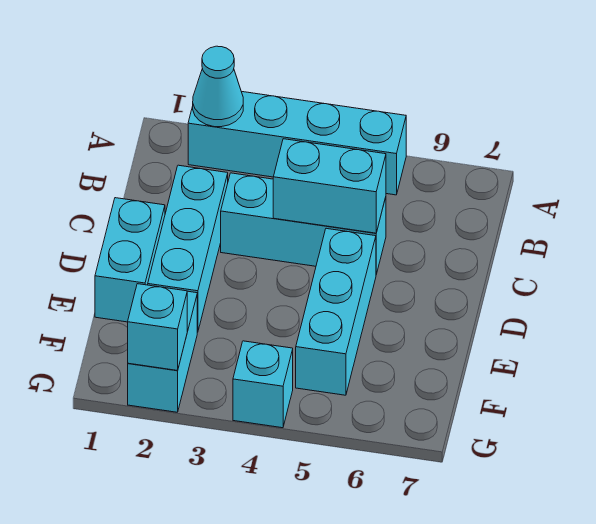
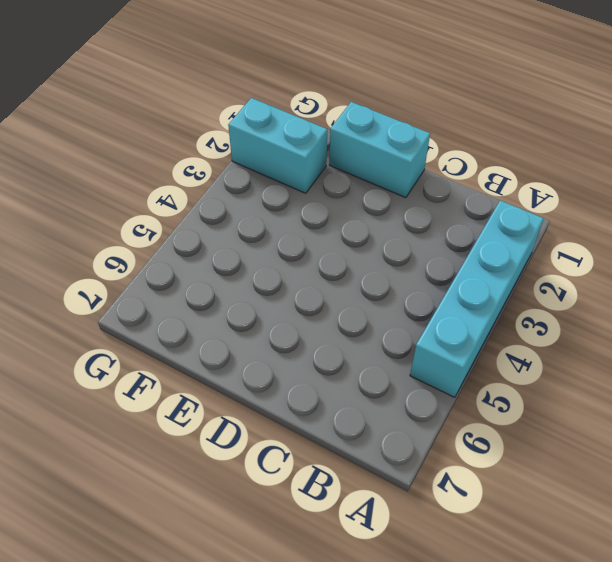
none -> cyan brick C2:E2 level 1
none -> cyan brick C3:C5 level 1

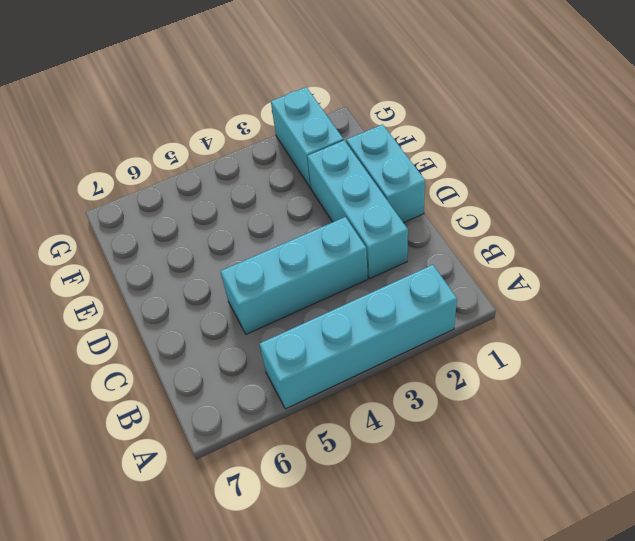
none -> cyan brick D5:F5 level 1
none -> cyan brick G4 level 1

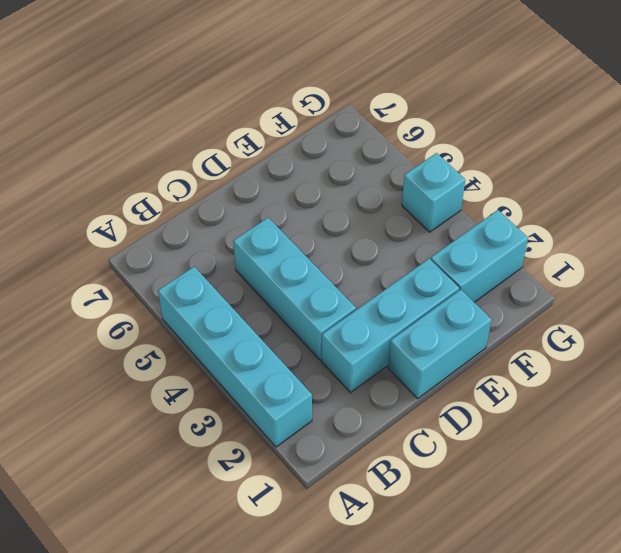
none -> cyan brick D5:F5 level 1
none -> cyan cone A2 level 2

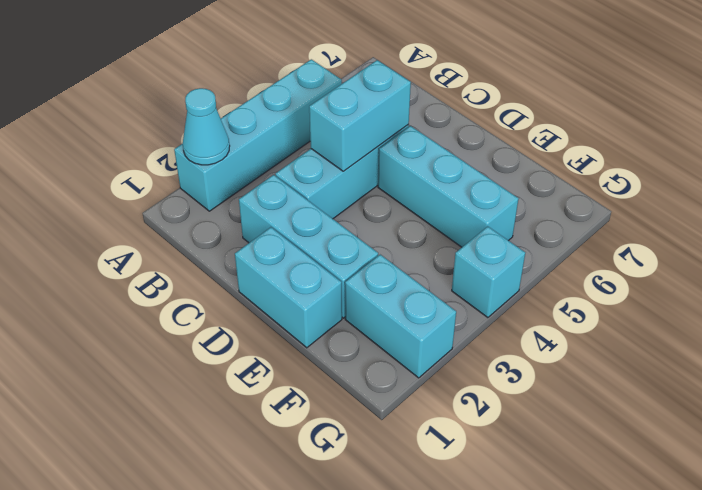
none -> cyan brick G2 level 2

